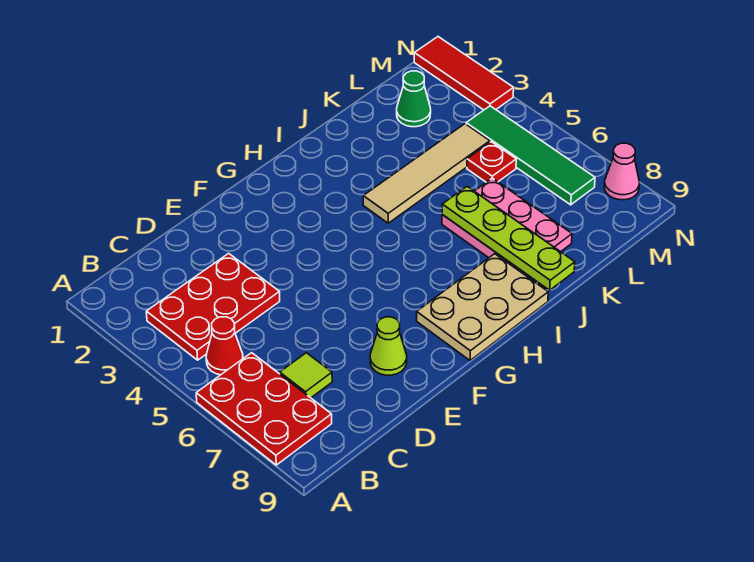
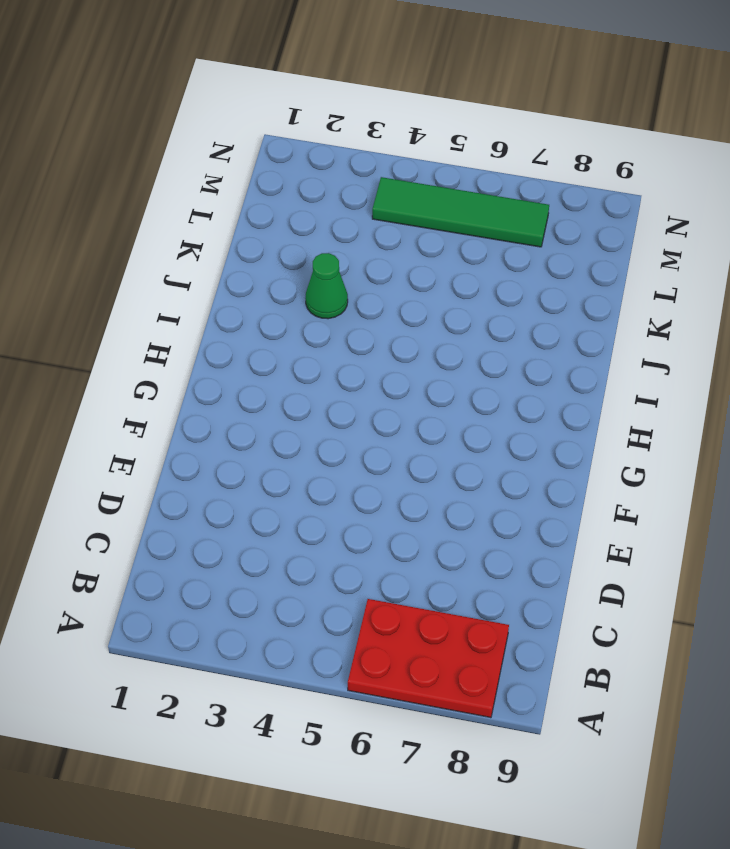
green cone J3 level 1 -> green cone L2 level 1
none -> red plate B3:D4 level 1
none -> red cone B5 level 1
none -> lime tile C7 level 1

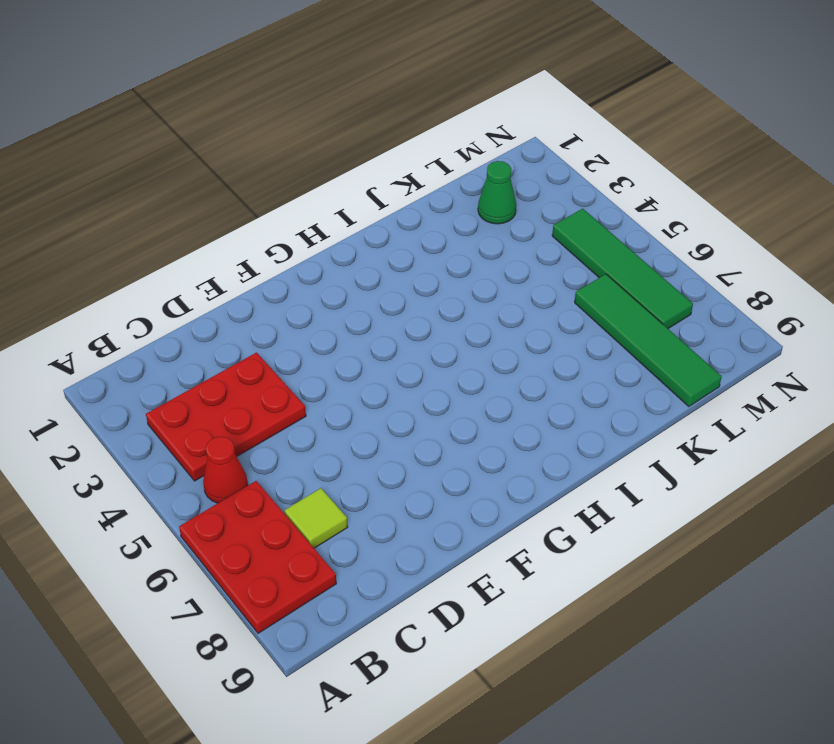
green tile L6:L9 level 1 -> none
none -> lime cone E8 level 1
none -> tan plate G8:I9 level 1
none -> tan tile I4:L4 level 1

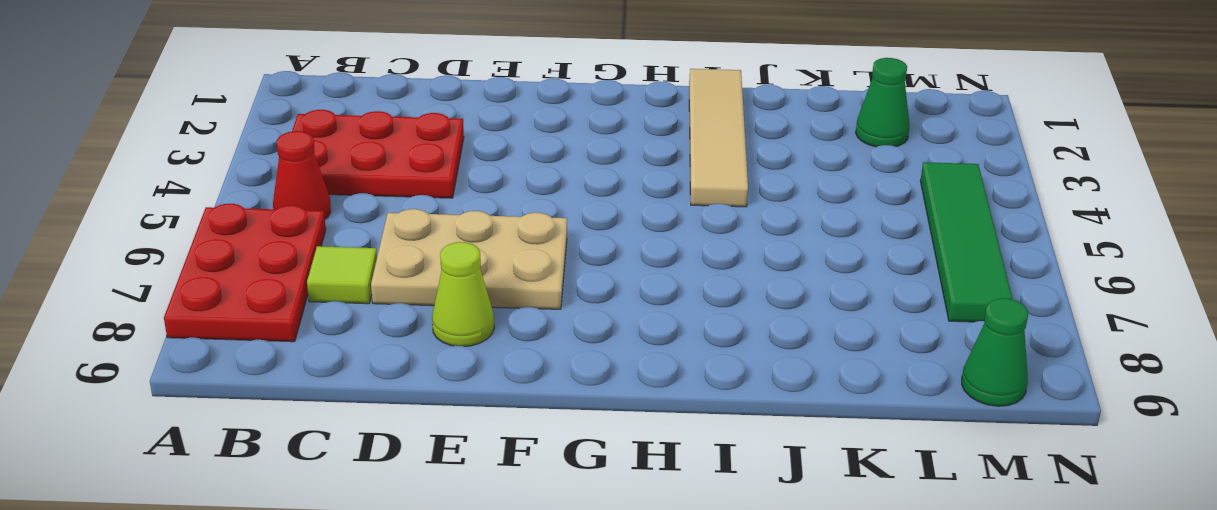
tan plate D6:F7 level 1 -> tan plate G8:I9 level 1
tan tile I1:I4 level 1 -> tan tile I4:L4 level 1
green cone M9 level 1 -> none
none -> pink plate J6:K8 level 1
none -> red plate L5 level 1
none -> red tile N1:N3 level 1

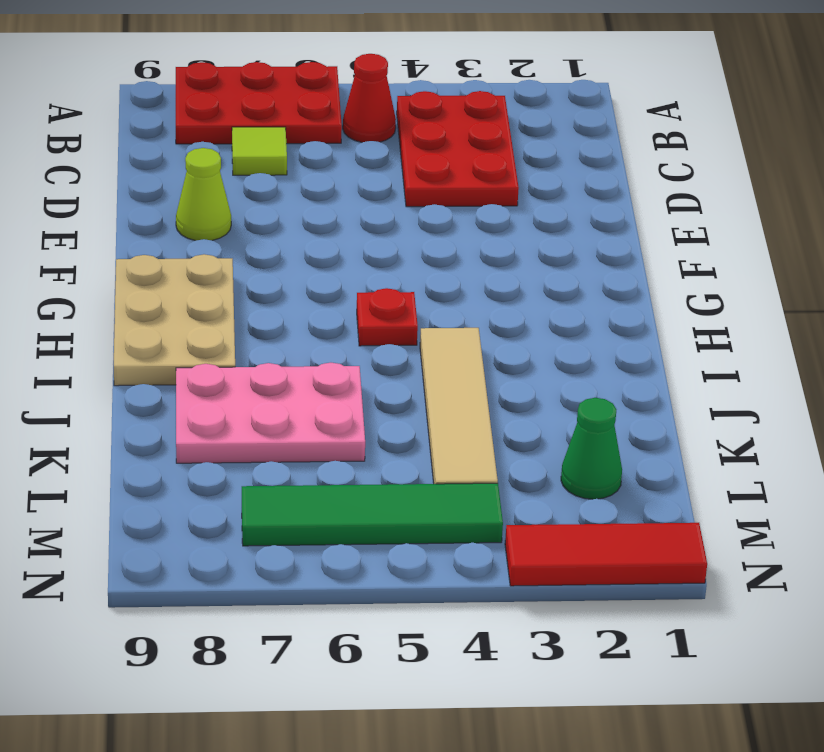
red plate H5 level 1 -> red plate L5 level 1
none -> pink cone N8 level 1
none -> lime plate J6:J9 level 2

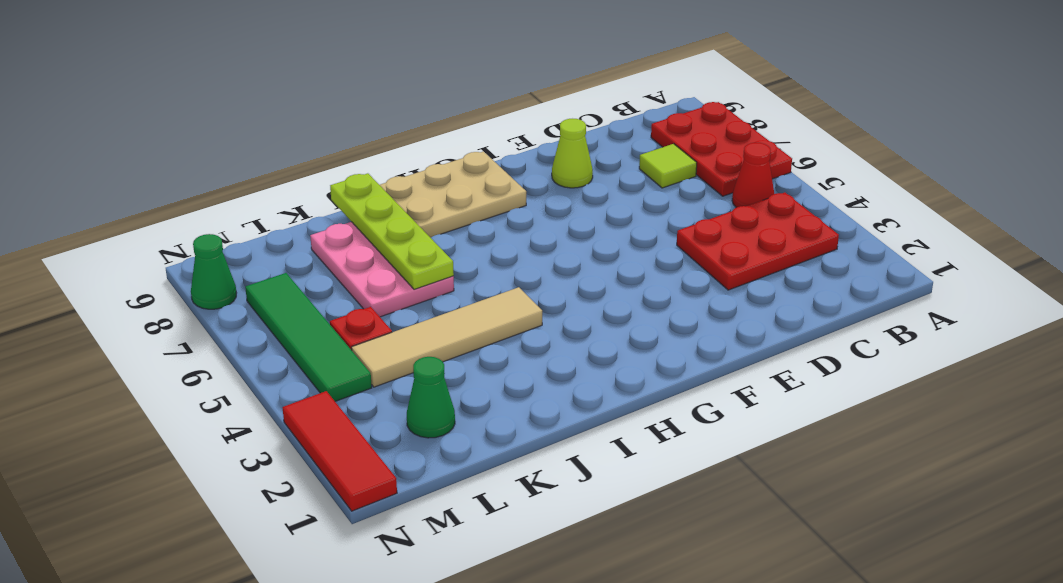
green cone N8 level 1 -> pink cone N8 level 1

